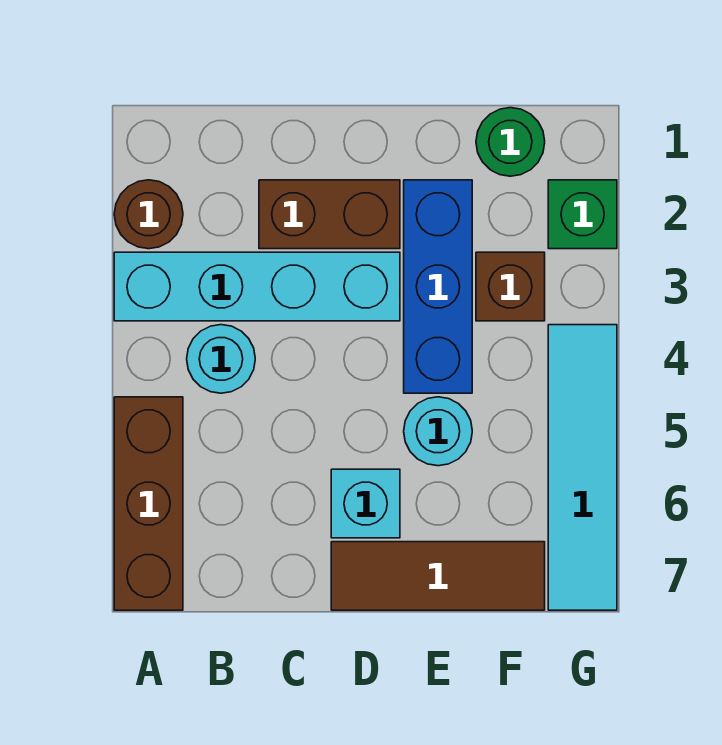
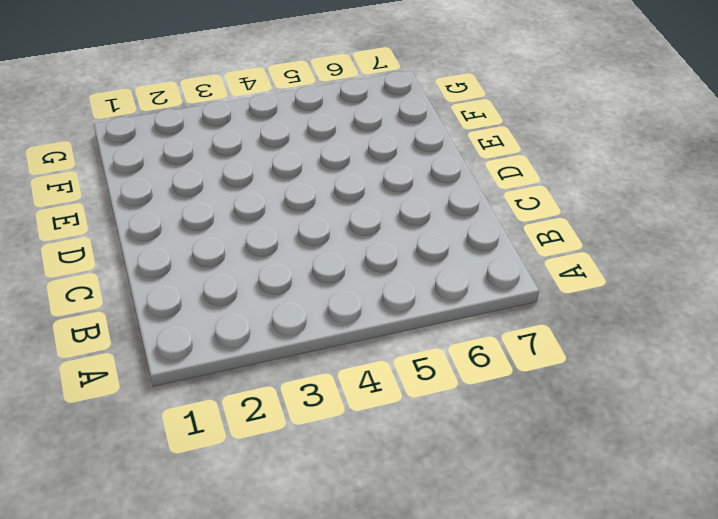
none -> brown round brick A2 level 1
none -> cyan brick A3:D3 level 1
none -> brown brick A5:A7 level 1

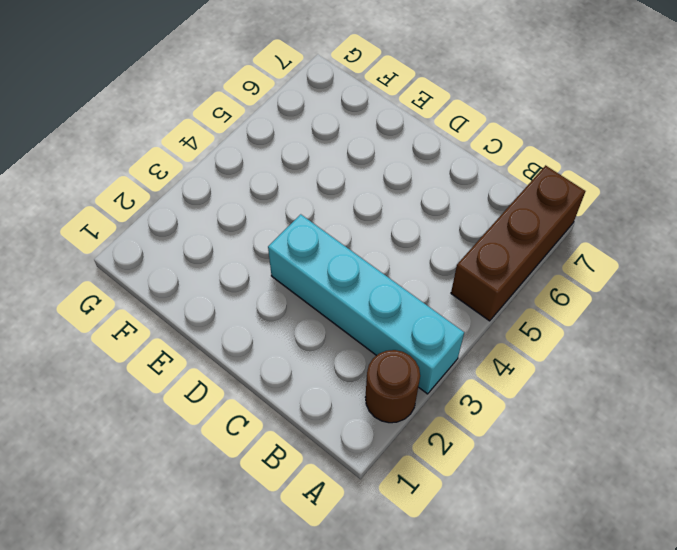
none -> cyan round brick B4 level 1
none -> brown brick C2:D2 level 1
none -> cyan brick D6 level 1

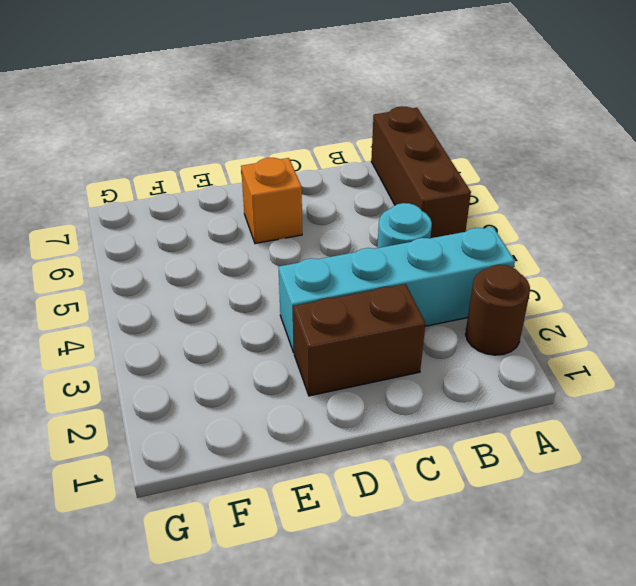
orange brick D6 level 1 -> cyan brick D6 level 1
none -> brown tile D7:F7 level 1
none -> blue brick E2:E4 level 1
none -> cyan round brick E5 level 1

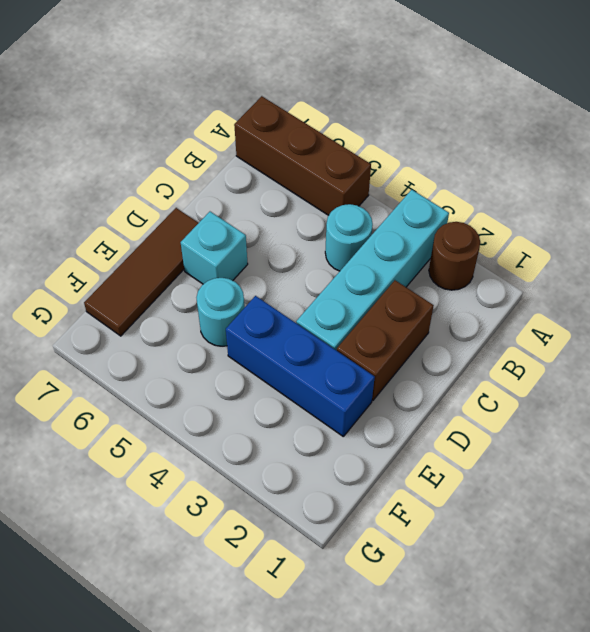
none -> green round brick F1 level 1
none -> brown brick F3 level 1
none -> green brick G2 level 1

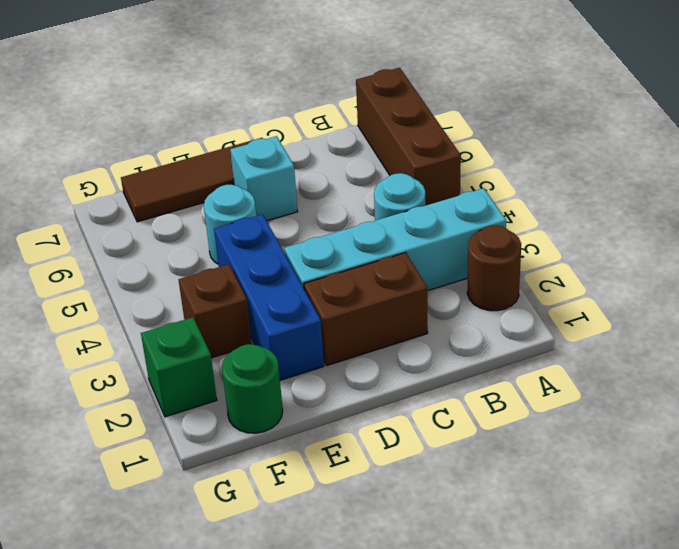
none -> cyan tile G4:G7 level 1

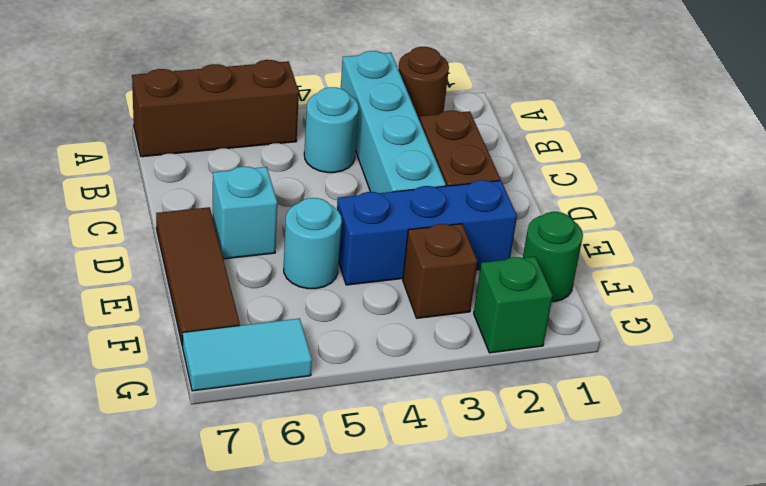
cyan tile G6:G7 level 1 -> cyan tile G4:G7 level 1

